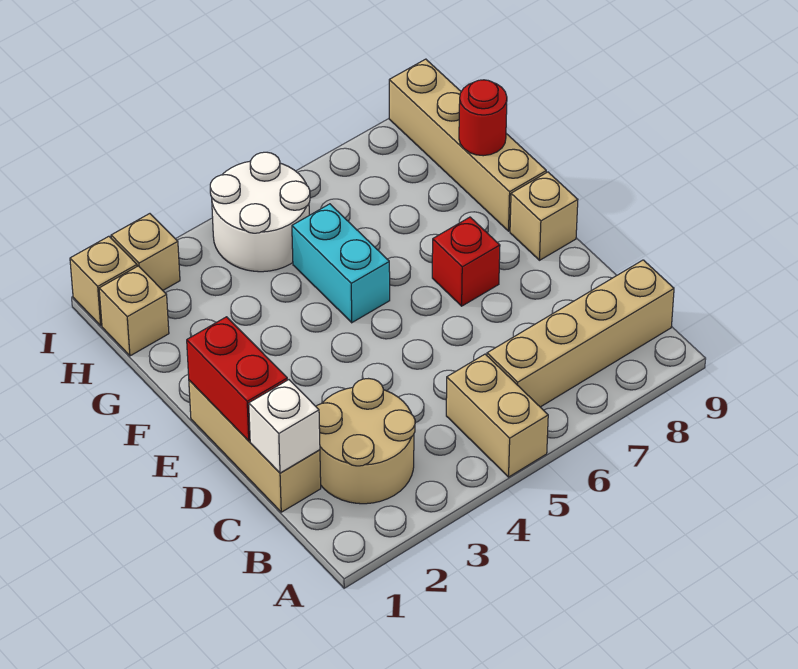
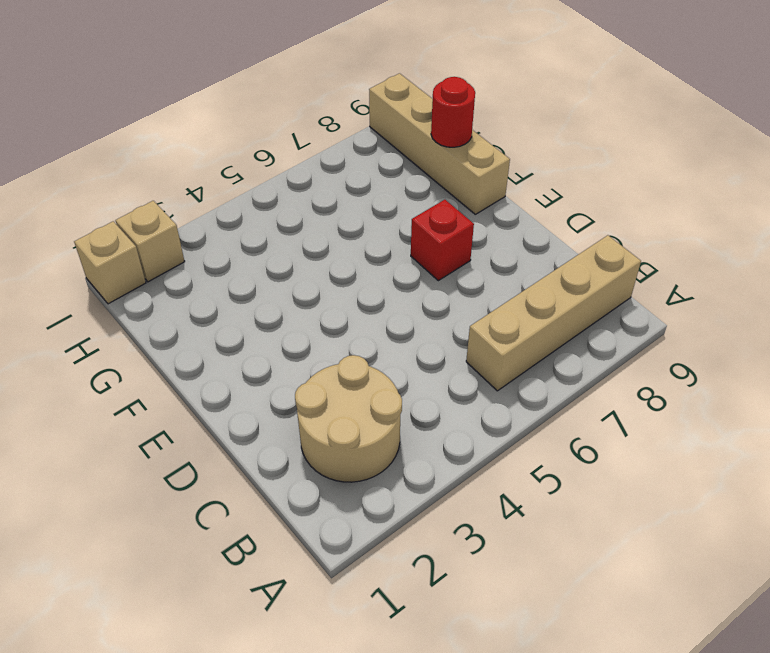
none -> tan brick A5:B5 level 1
none -> tan brick C1:E1 level 1
none -> tan brick E9 level 1

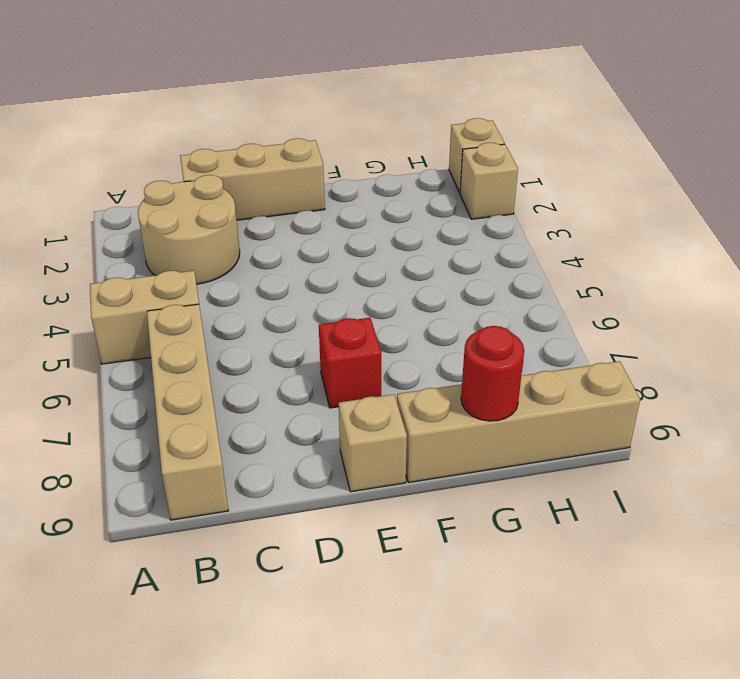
none -> cyan brick F5:G5 level 1
none -> tan brick H1 level 1
none -> white round brick H4:I5 level 1

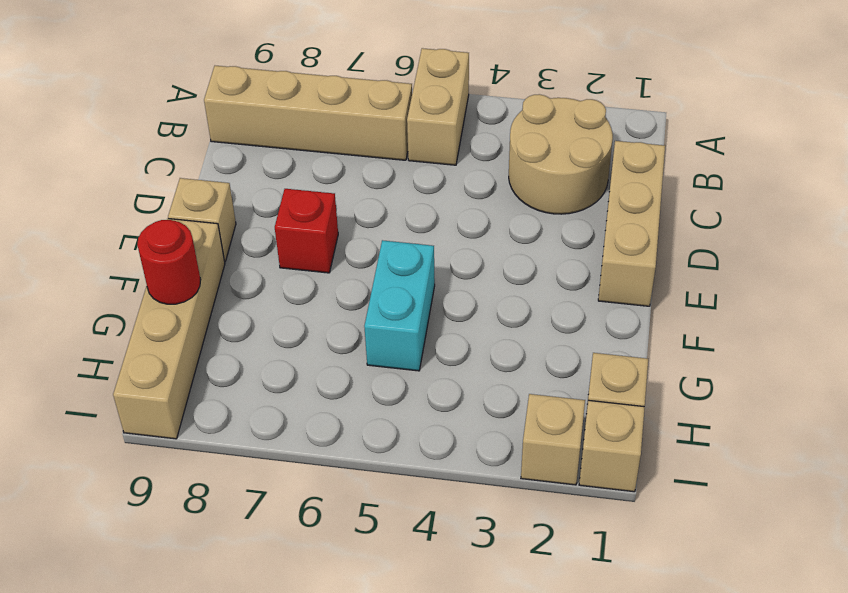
none -> white round brick H4:I5 level 1
none -> white brick C1 level 2
none -> red brick D1:E1 level 2

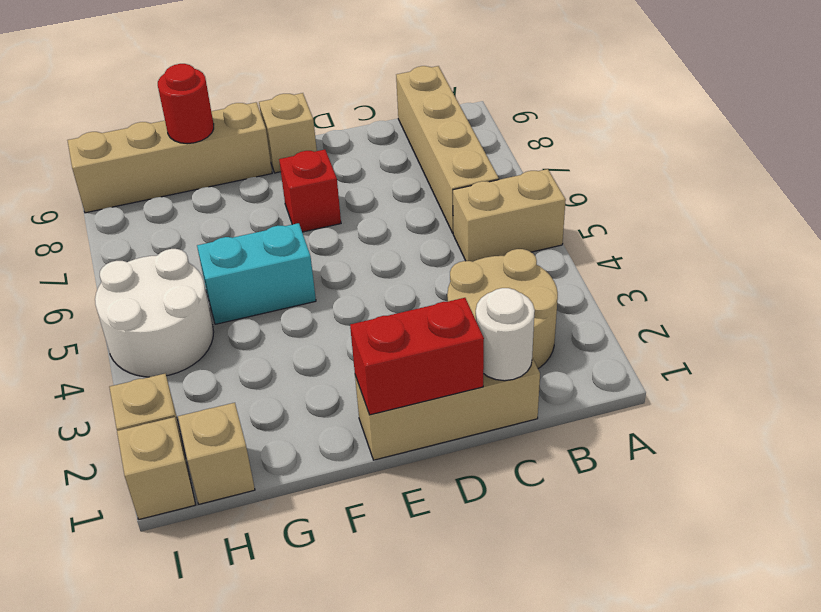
white round brick C1 level 2 -> white brick C1 level 2

